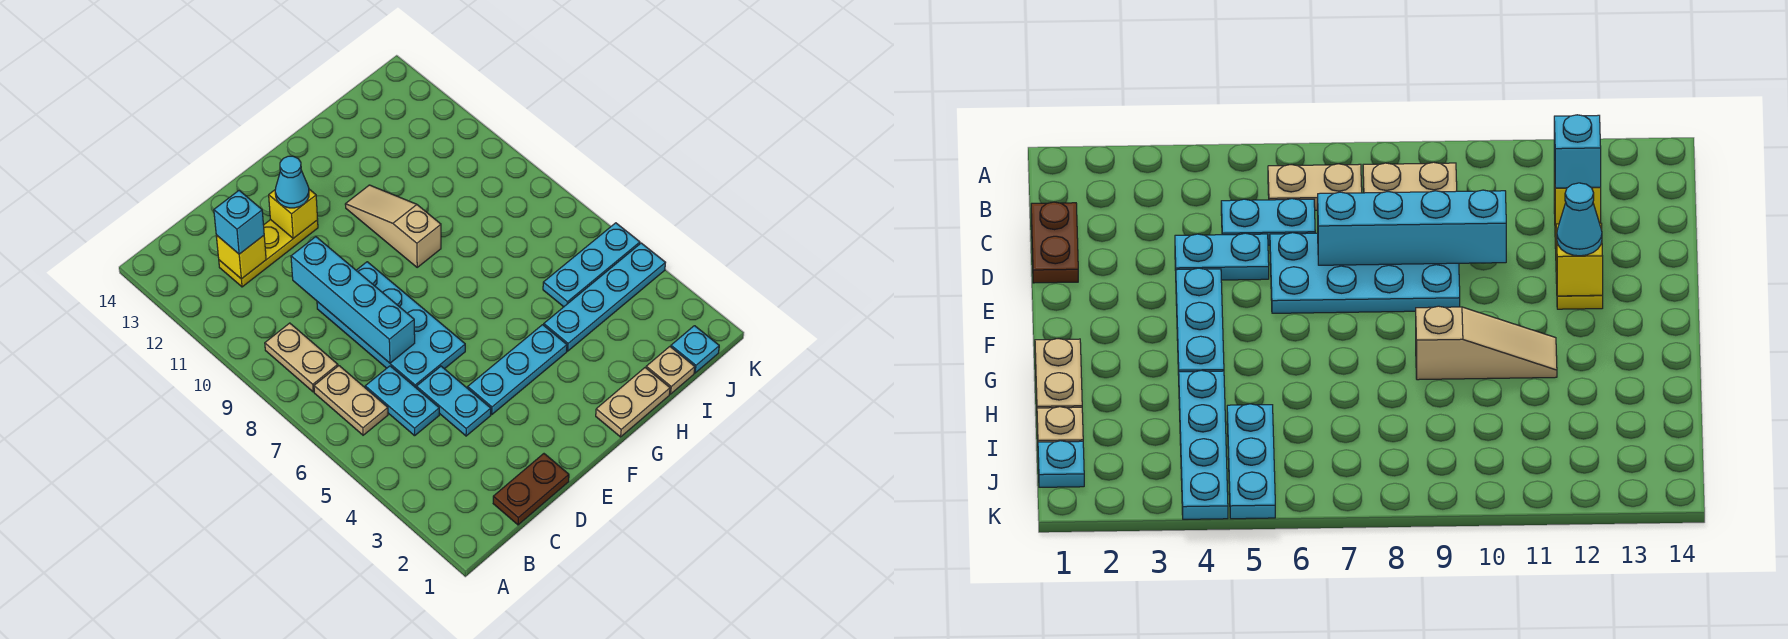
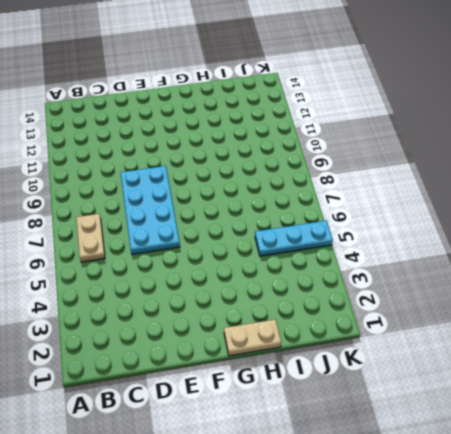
none -> tan plate B8:B9 level 1
none -> brown plate C1:D1 level 1
none -> cyan plate C5:C6 level 1

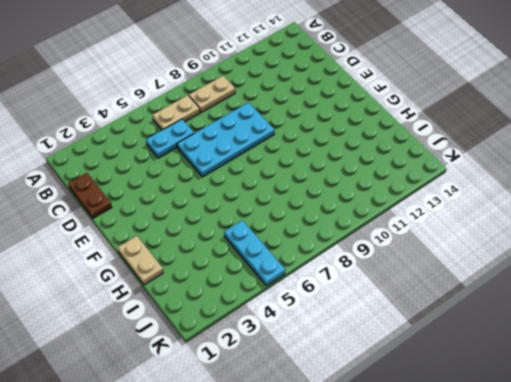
none -> yellow plate C12:E12 level 1
none -> cyan plate D4:D5 level 1
none -> cyan plate E4:G4 level 1

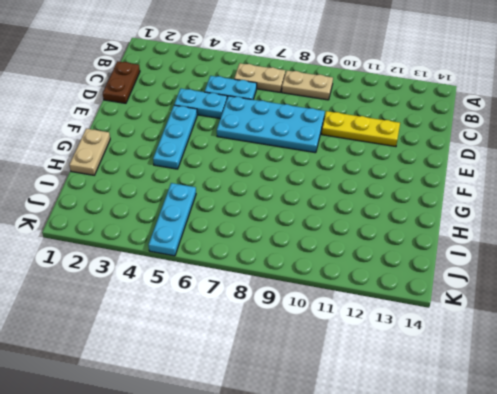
yellow plate D10:D12 level 1 -> yellow plate C12:E12 level 1
none -> tan slope G9:G11 level 1 top 9
none -> cyan plate H4:K4 level 1
none -> tan plate I1 level 1

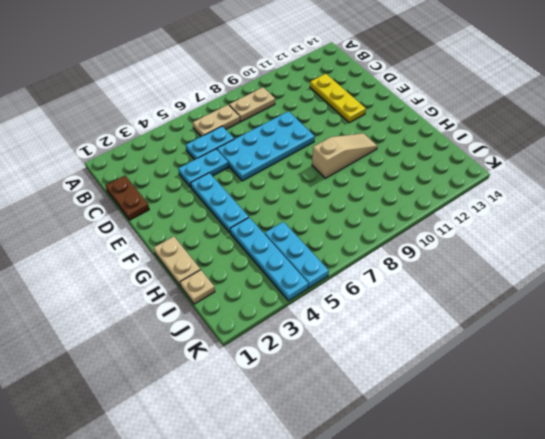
none -> cyan plate J1 level 1
none -> yellow brick C12 level 2
none -> cyan brick D7:D10 level 2

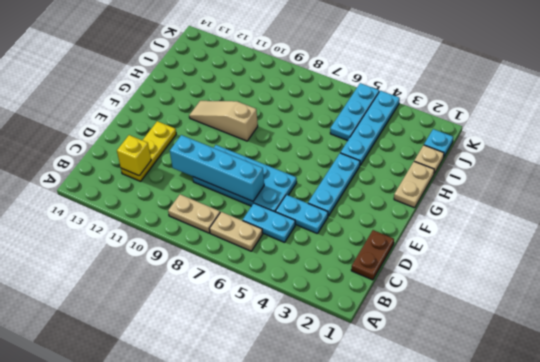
none -> yellow brick E12 level 2
none -> cyan brick C12 level 3
none -> cyan cone E12 level 3

